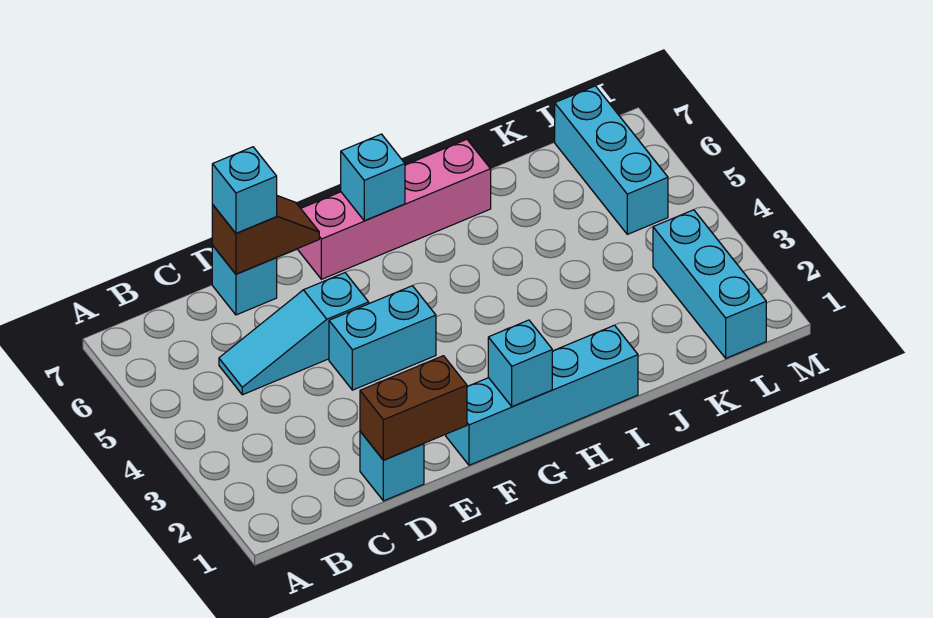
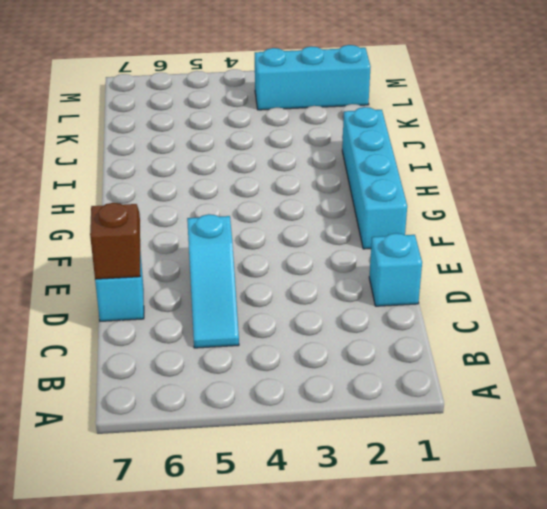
none -> cyan brick E4:F4 level 1
none -> pink brick F7:I7 level 1
none -> cyan brick L5:L7 level 1

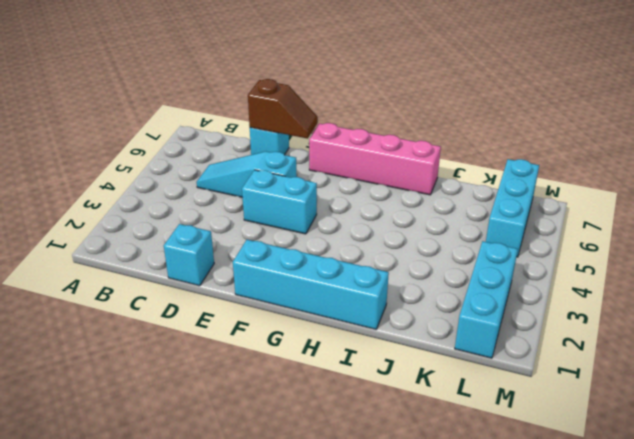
none -> brown brick D1:E1 level 2
none -> cyan brick G1 level 2
none -> cyan brick G7 level 2

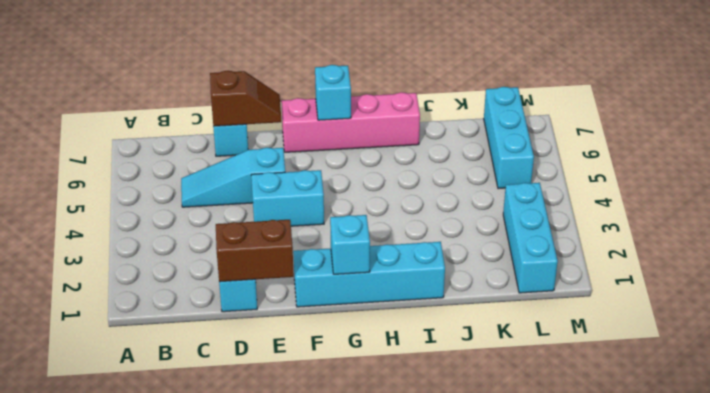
none -> cyan brick D7 level 3

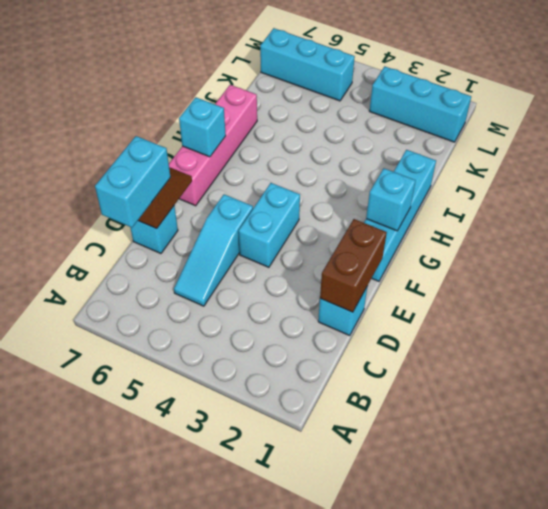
cyan brick C7:D7 level 3 -> cyan brick D7 level 3

